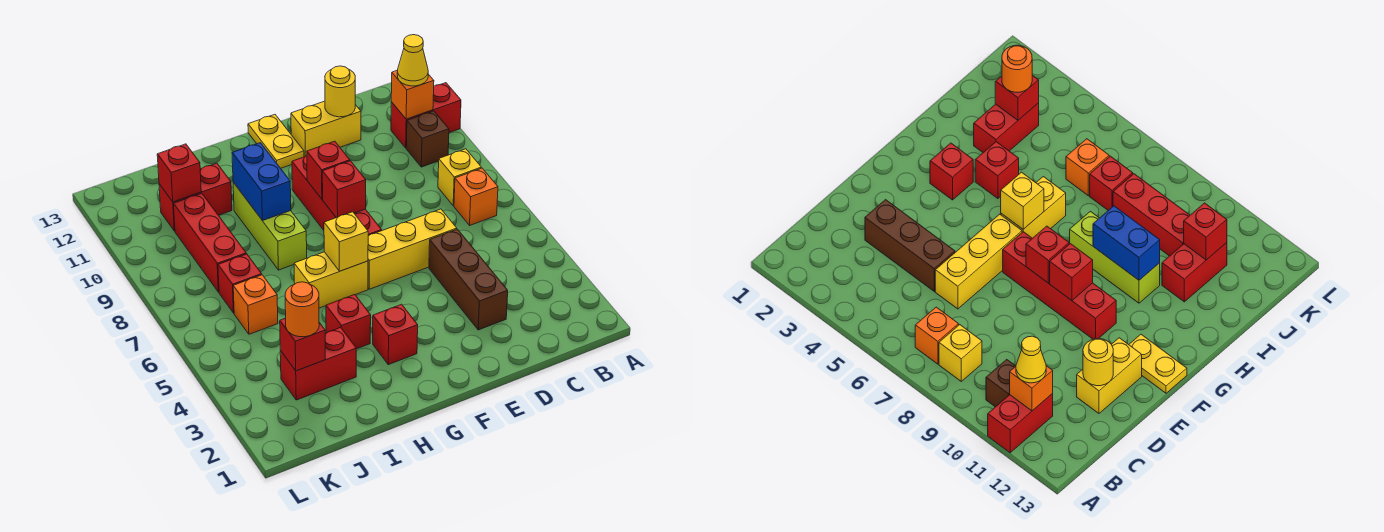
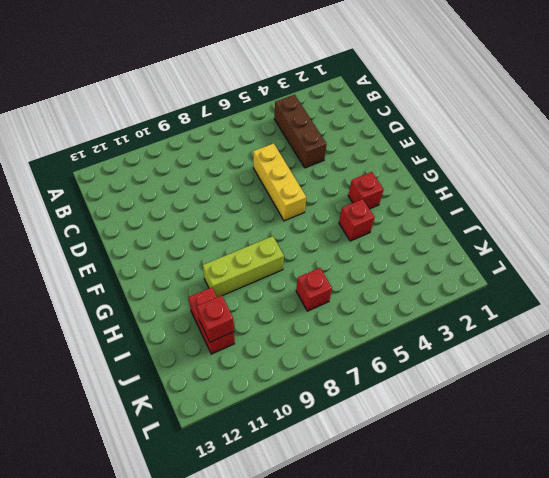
brown brick B4:D4 level 1 -> brown brick D3:D5 level 1
none -> red brick A11:B11 level 1
none -> orange brick B7 level 1
none -> yellow brick B8 level 1

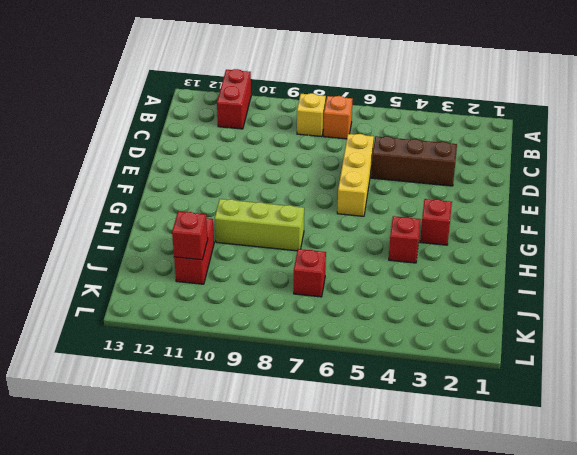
none -> brown brick B10 level 1
none -> yellow brick D12:E12 level 1
none -> red brick F7:F10 level 1

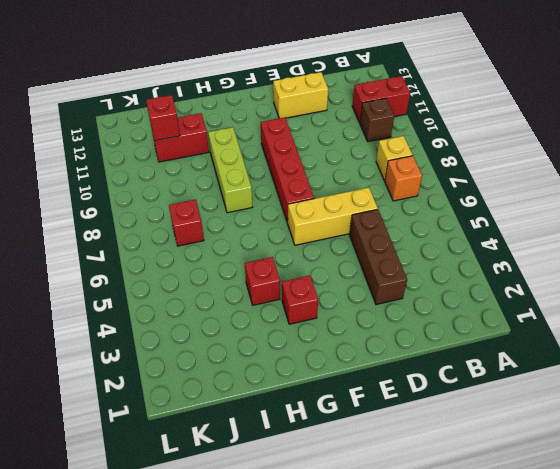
none -> yellow plate F12:F13 level 1
none -> yellow brick G6:H6 level 1
none -> red brick I3:J3 level 1

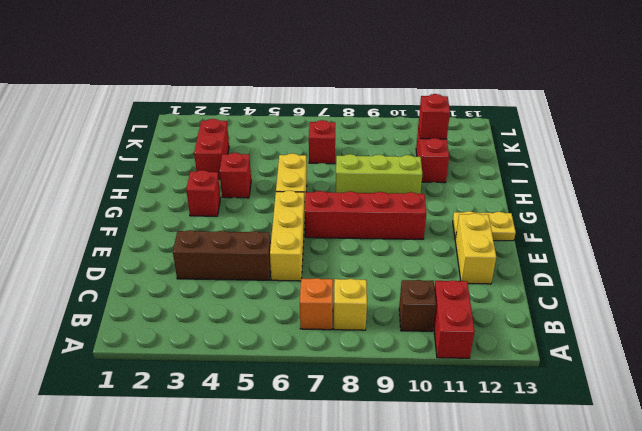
none -> orange brick J6 level 1
none -> red brick J8:J10 level 1
none -> orange brick B11 level 2

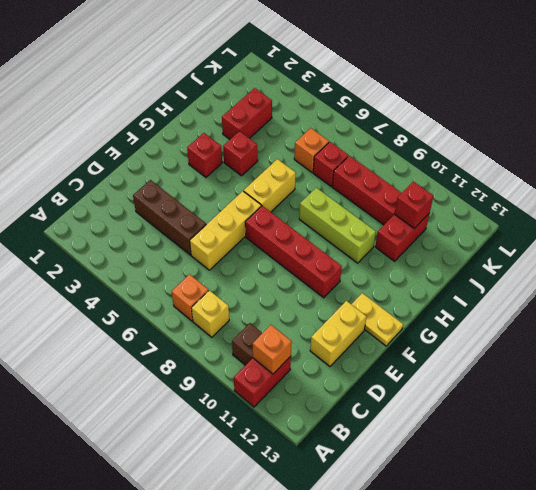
none -> yellow round brick D12 level 2
none -> red brick F8 level 2
none -> red brick F9 level 2

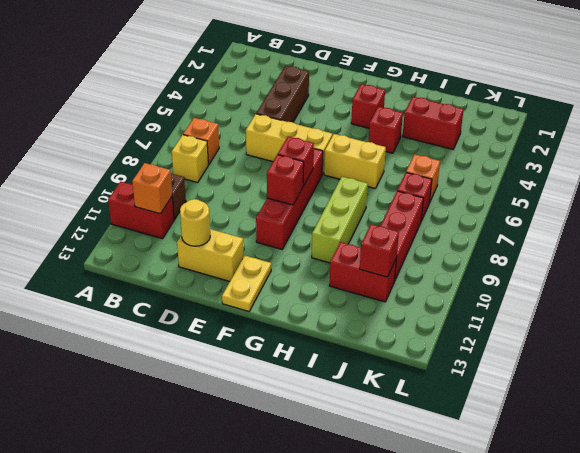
none -> yellow brick G6 level 2
none -> blue brick H9:H10 level 2
none -> red brick J3 level 2

